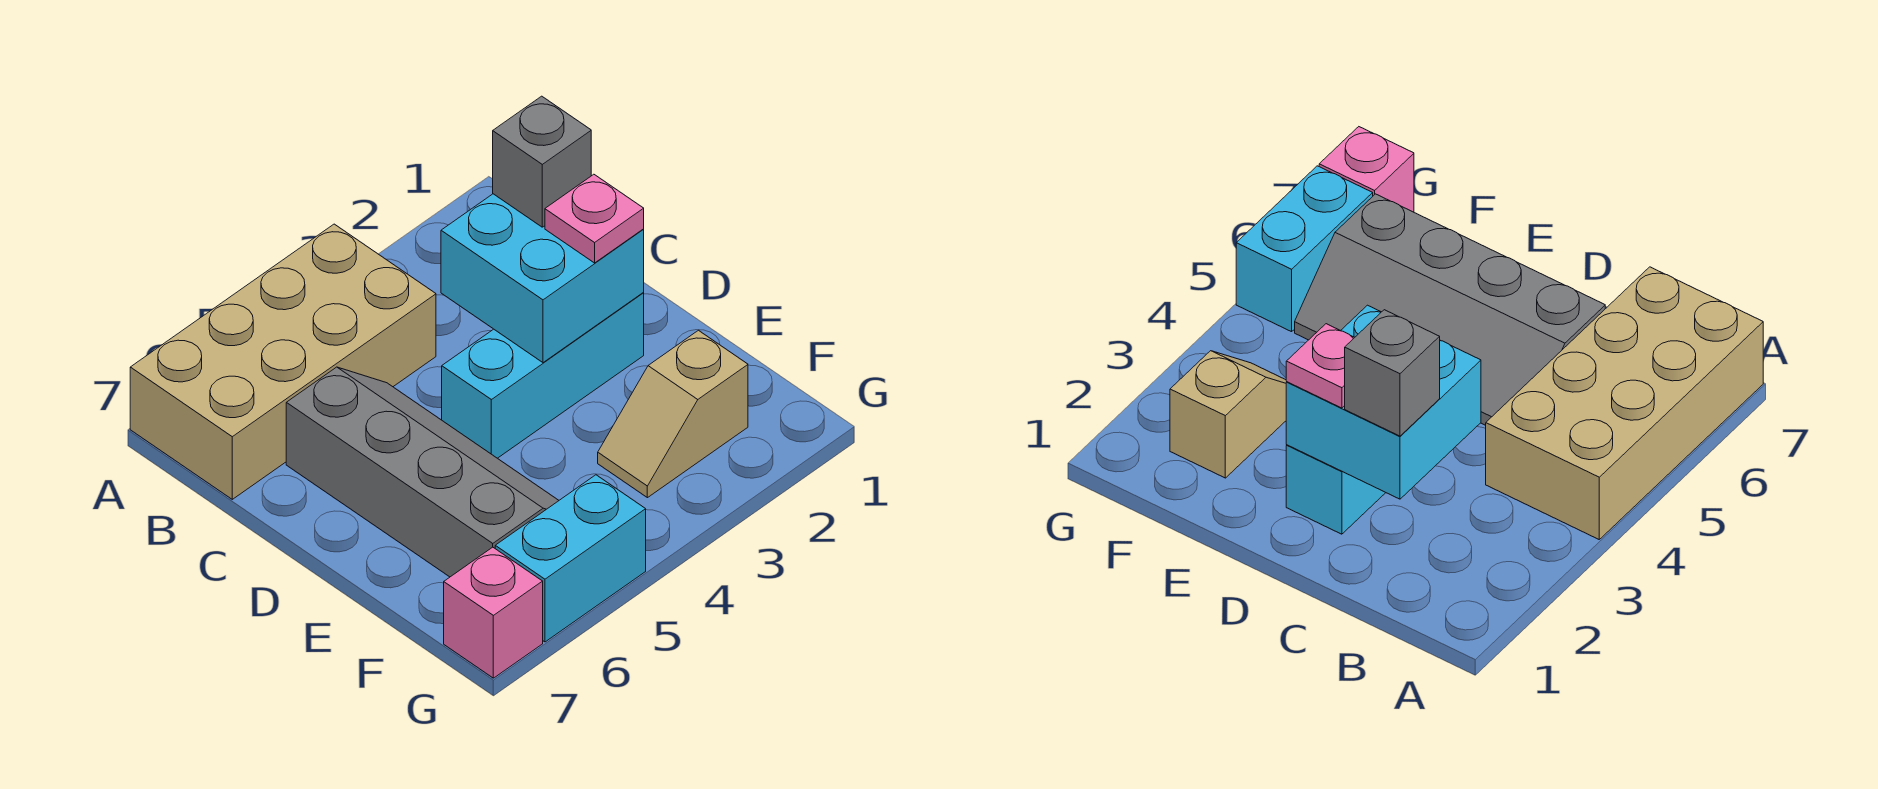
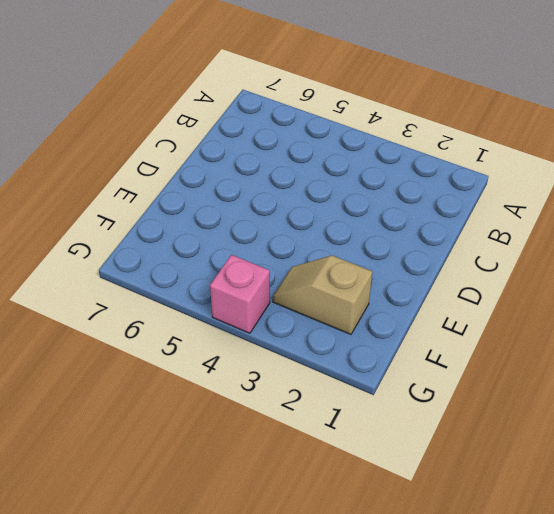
pink brick G4 level 1 -> pink brick G7 level 1
none -> tan brick A4:B7 level 1
none -> grey slope C5:F6 level 1 top 6

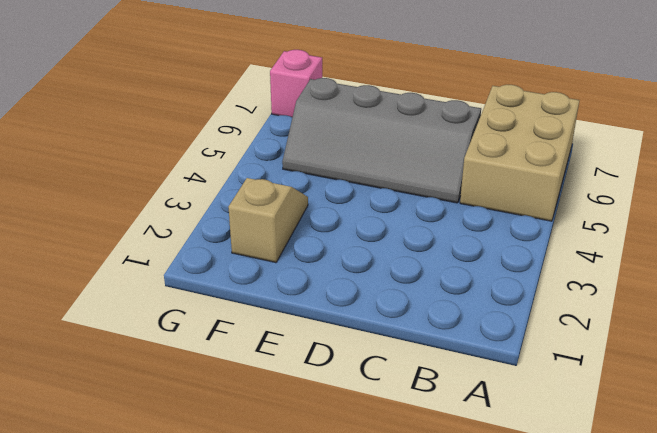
tan brick A5:B7 level 1 -> tan brick A4:B7 level 1
none -> cyan brick D2:D4 level 1
none -> cyan brick G5:G6 level 1

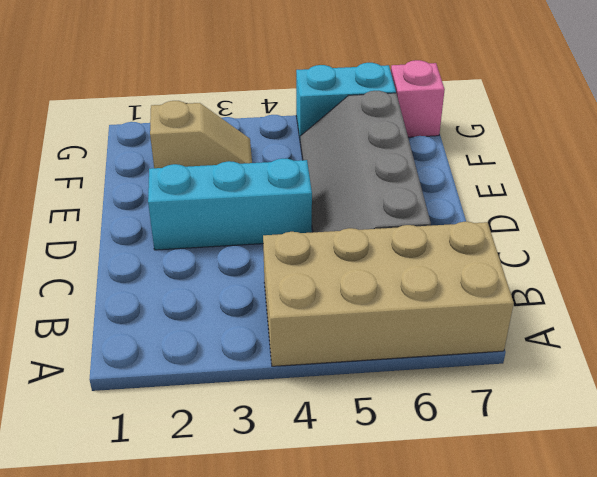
none -> cyan brick C2:D3 level 2
none -> grey brick C2 level 3

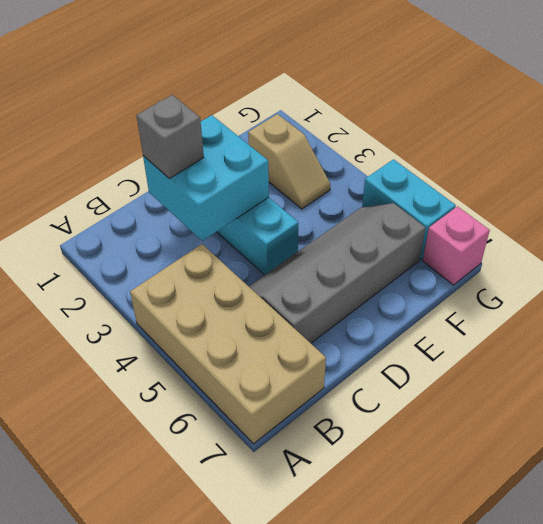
none -> pink plate D2 level 3

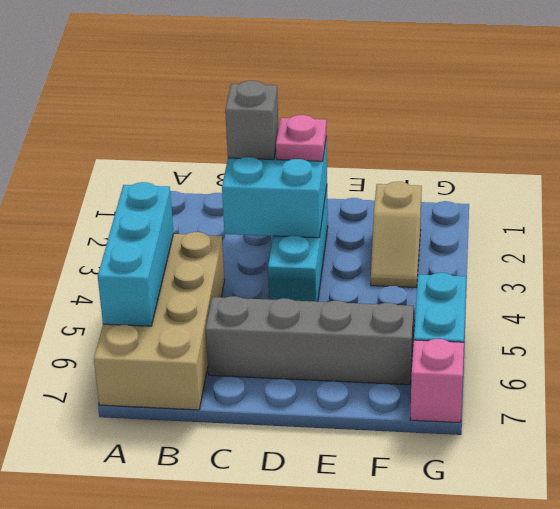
cyan brick A4:A6 level 2 -> none

